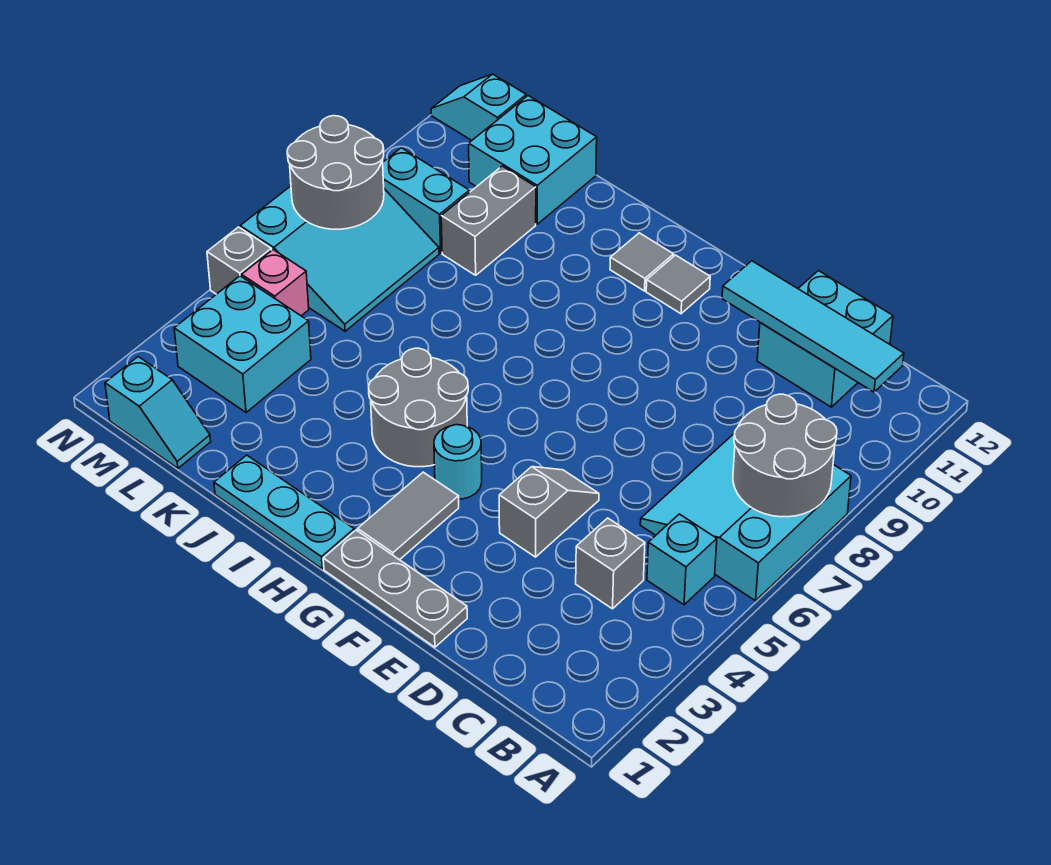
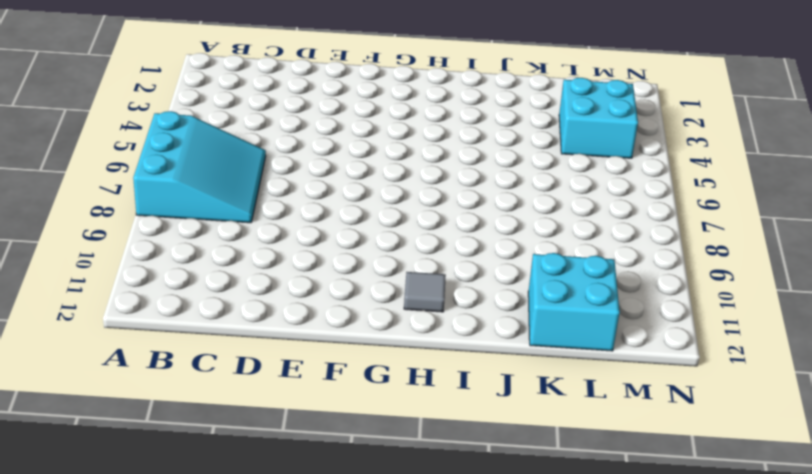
none -> cyan brick B5 level 1
none -> grey brick C4 level 1
none -> cyan brick C11:D12 level 1

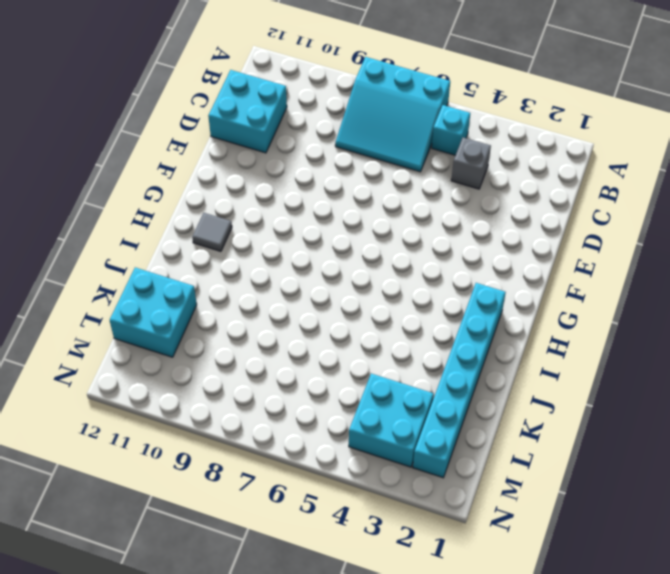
cyan brick H2:M2 level 1 -> none
none -> grey plate E1:G1 level 1
none -> grey slope E4:E5 level 1 top 4
none -> grey tile G2:G3 level 1

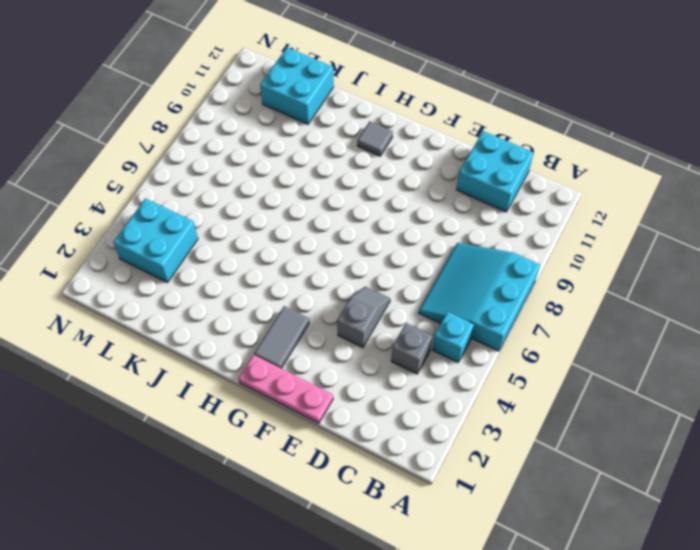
pink plate E1:G1 level 1 -> grey plate E1:G1 level 1
none -> cyan round brick G4 level 1
none -> grey tile G11 level 1
none -> cyan plate H1:J1 level 1

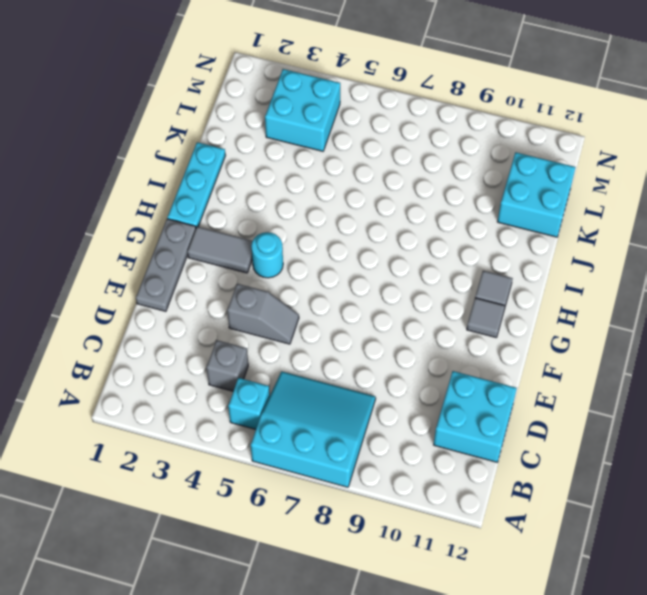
none -> grey round brick H4:I5 level 1
none -> grey brick K9:K10 level 1
none -> cyan slope L1:M1 level 1 top M

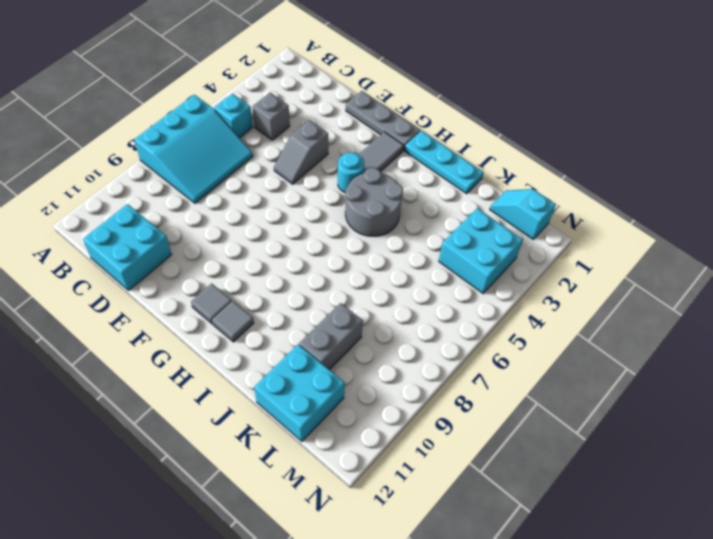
none -> cyan slope L6:N8 level 1 top N
none -> cyan brick L9:M9 level 1
none -> pink brick M5 level 1

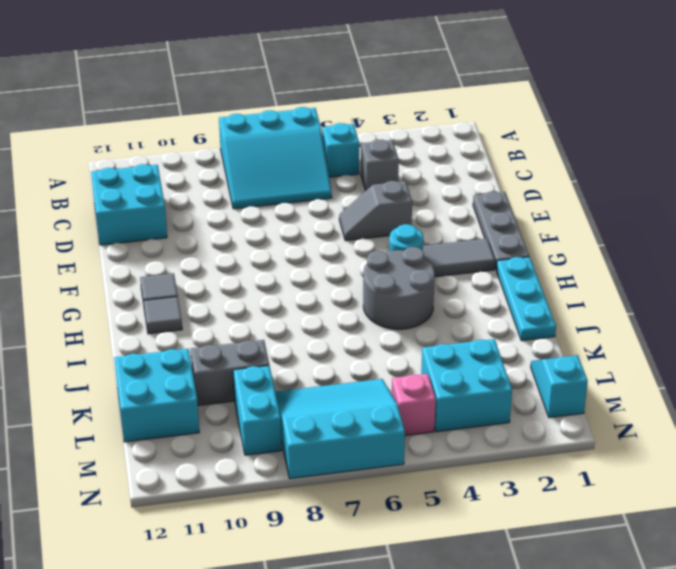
none -> cyan slope M12:N12 level 1 top M
none -> grey brick N5 level 1
none -> grey round brick A7:B8 level 2

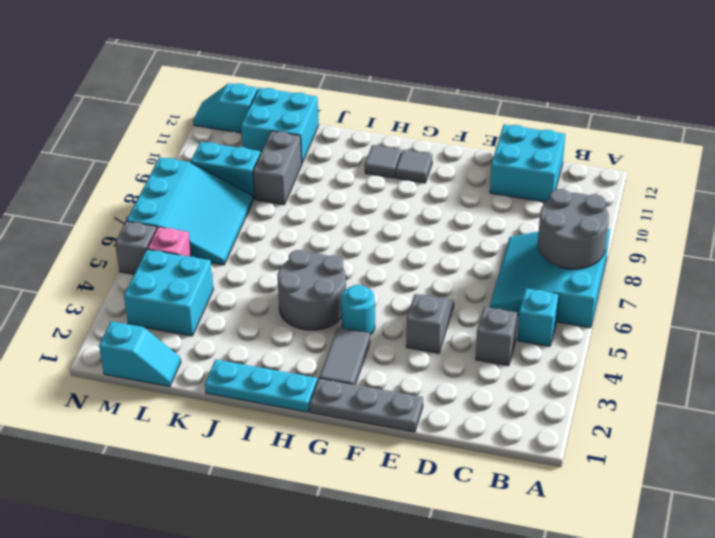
none -> cyan tile B11:E11 level 2
none -> grey round brick M7:N8 level 2

